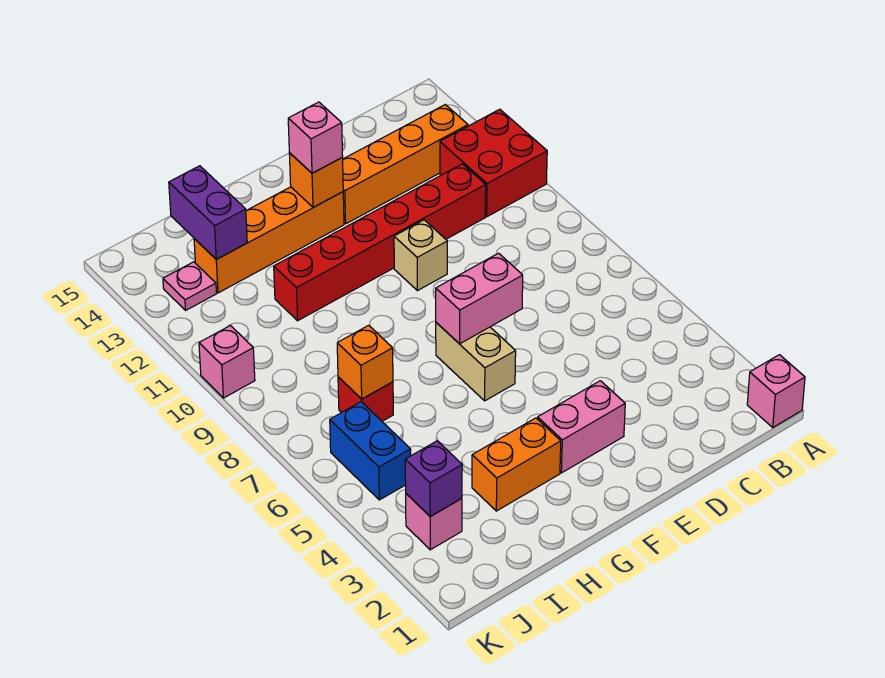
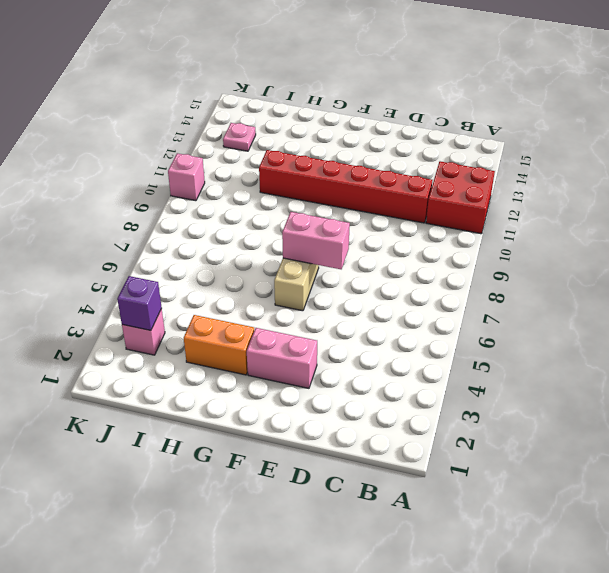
none -> pink brick A1 level 1
none -> orange brick B13:E13 level 1
none -> tan brick E10 level 1

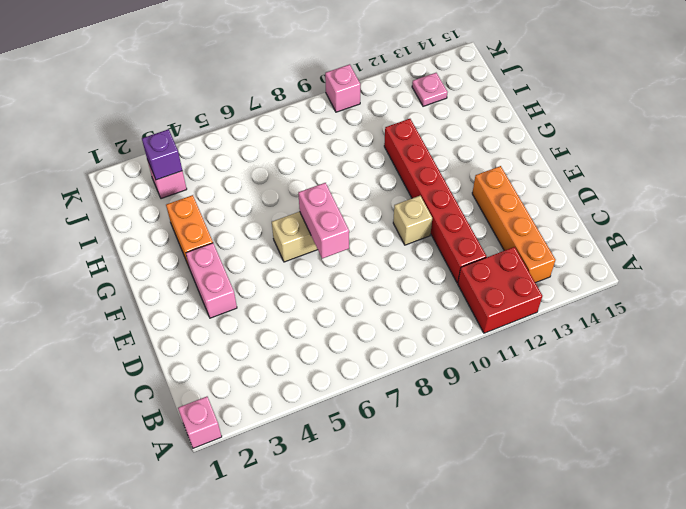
none -> orange brick F13:I13 level 1
none -> red brick I7 level 1
none -> blue brick J5:J6 level 1

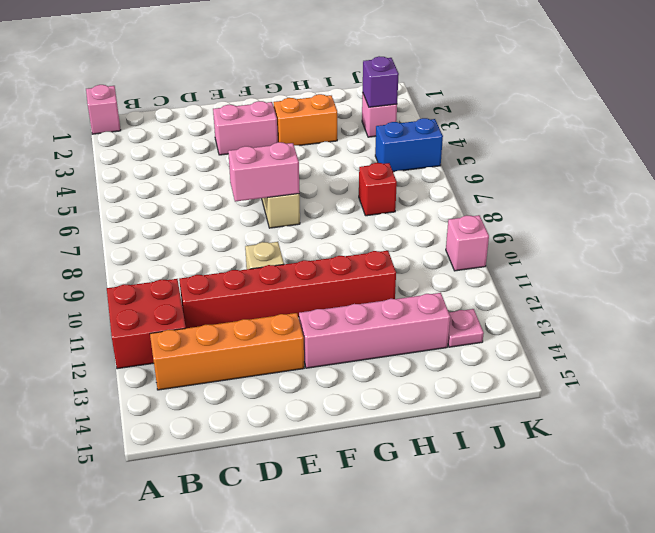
pink brick F13:I13 level 1 -> orange brick F13:I13 level 1
blue brick J5:K5 level 1 -> blue brick J5:J6 level 1
none -> orange brick F13 level 2
none -> orange brick I7 level 2
none -> purple brick I13:I14 level 2

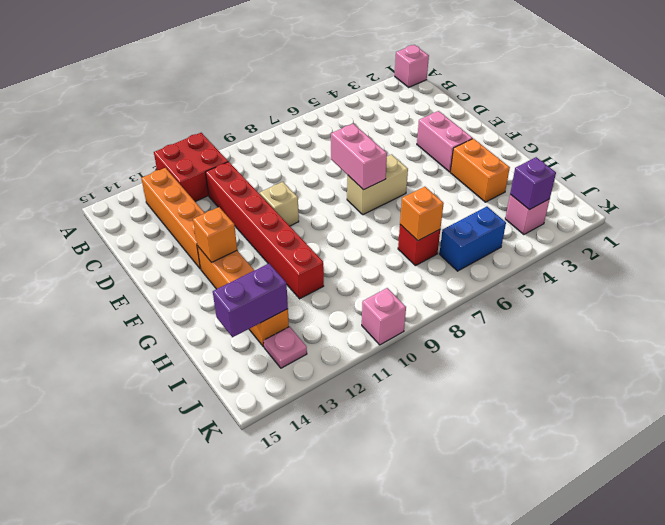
none -> pink brick F13 level 3

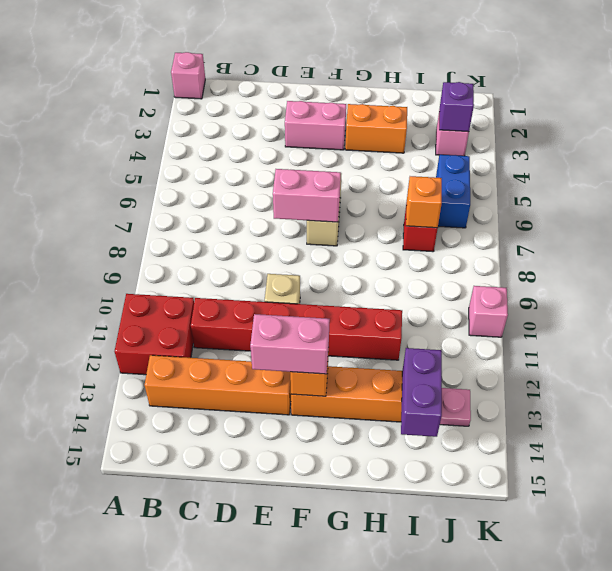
pink brick E13:F13 level 3 -> pink brick F13 level 3

